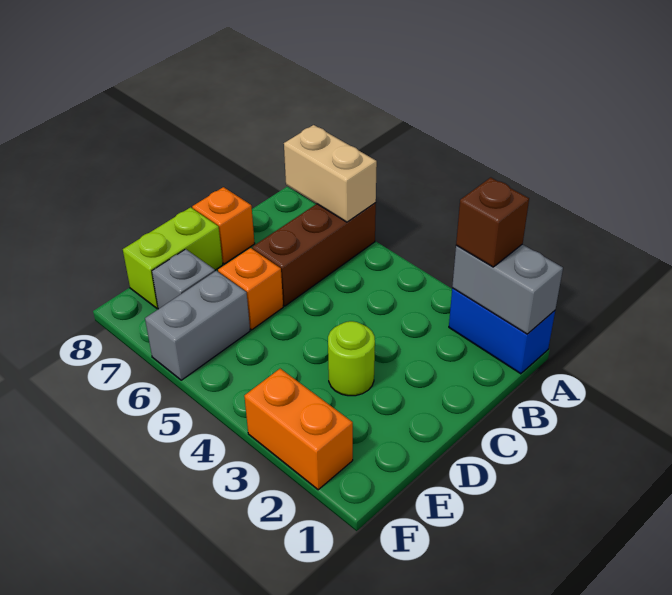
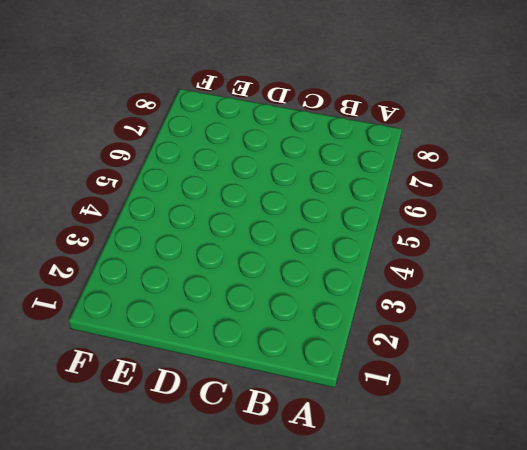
none -> blue brick A1:A2 level 1
none -> brown brick A6:C6 level 1
none -> orange brick C8 level 1

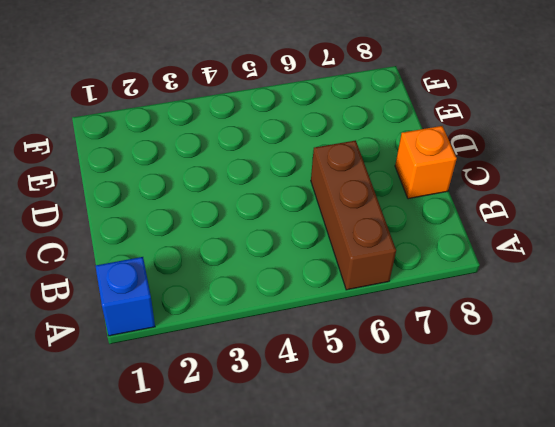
blue brick A1 level 1 -> blue brick A1:A2 level 1
none -> lime round brick D3 level 1
none -> orange brick D6 level 1
none -> lime brick D8:E8 level 1

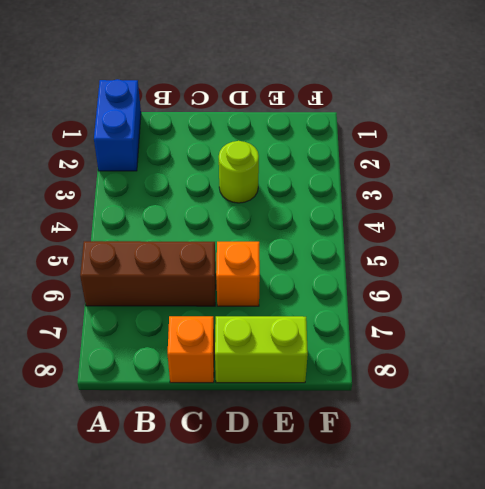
none -> grey brick E6:F6 level 1
none -> grey brick E7 level 1
none -> orange brick F2:F3 level 1

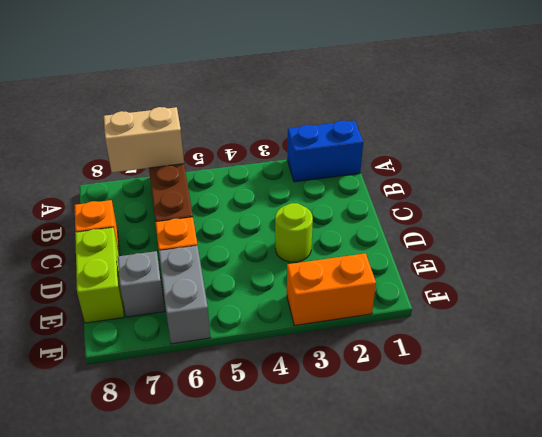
none -> grey brick A1:A2 level 2
none -> brown brick A2 level 3

